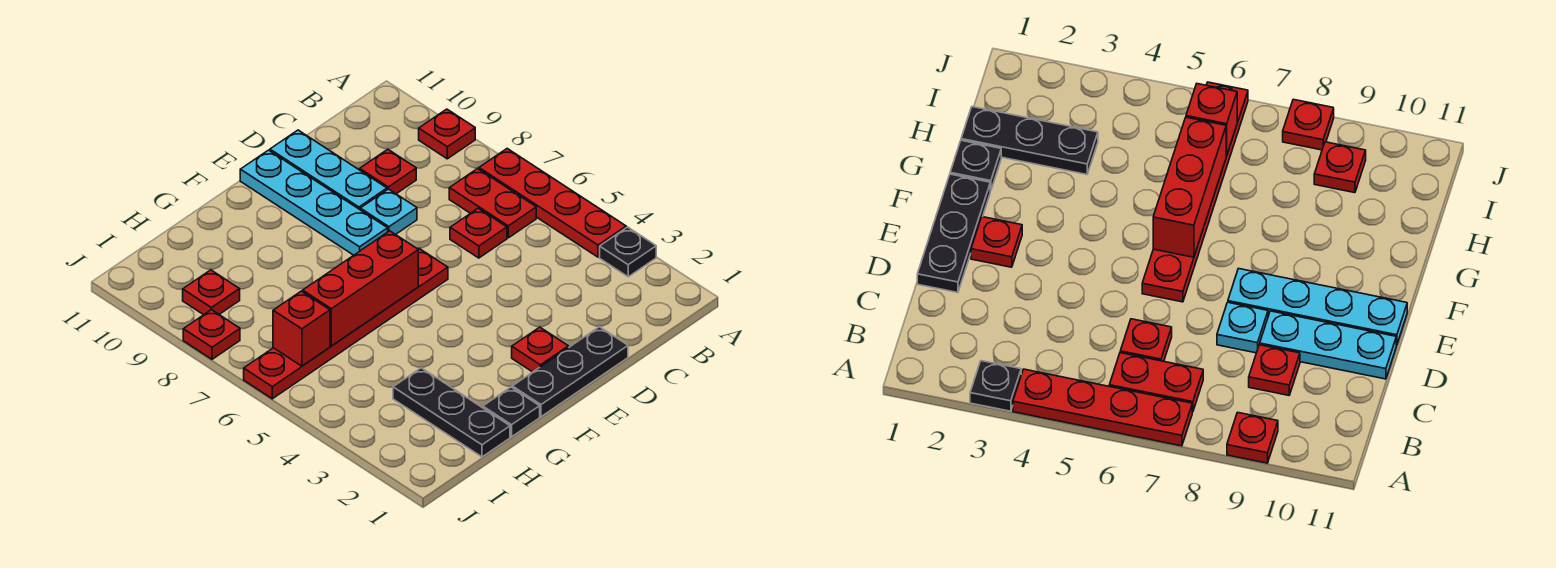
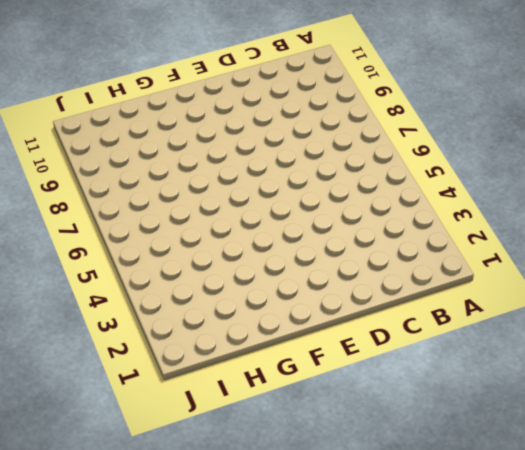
none -> black plate A3 level 1
none -> red plate A4:A7 level 1
none -> red plate A9 level 1

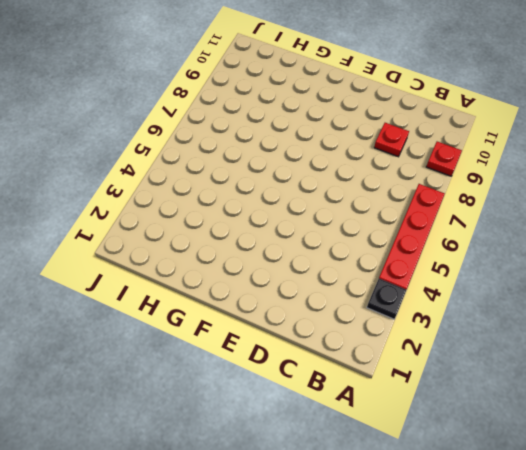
none -> red plate B6:B7 level 1
none -> red plate C6 level 1
none -> black plate D1:F1 level 1

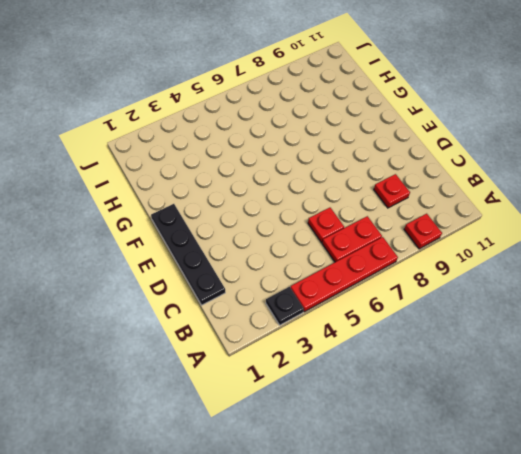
black plate C1:F1 level 1 -> black plate D1:F1 level 1
none -> cyan plate D8 level 1
none -> cyan plate D9:D11 level 1
none -> red plate E2 level 1

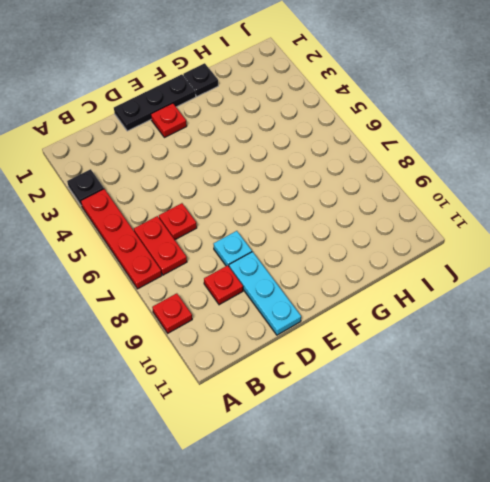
none -> red plate E6:J6 level 1
none -> cyan plate E8:E11 level 1
none -> black plate H1:H3 level 1

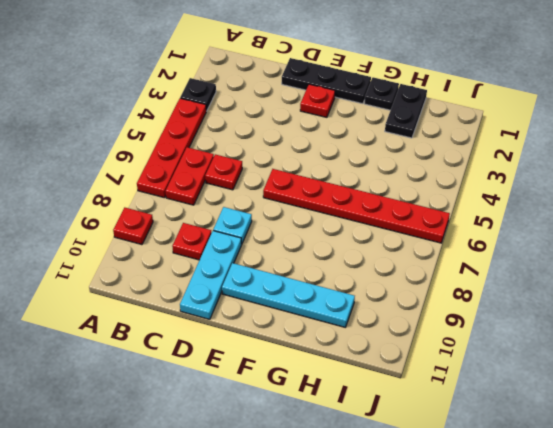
cyan plate E10:H10 level 1 -> cyan plate E8:E11 level 1
black plate H1:H2 level 1 -> black plate H1:H3 level 1
none -> red plate I9 level 1
none -> red plate J8 level 1
none -> red brick F6:H6 level 2

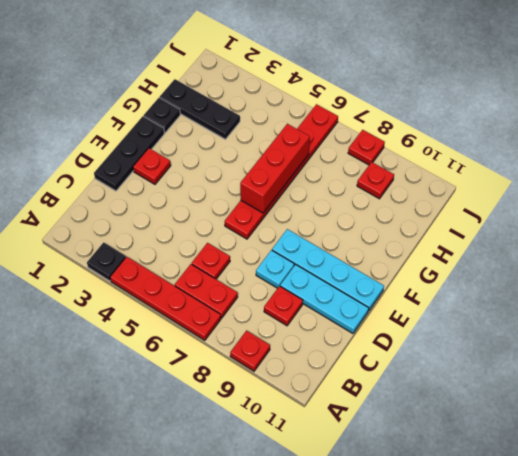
none -> red brick I6 level 2

